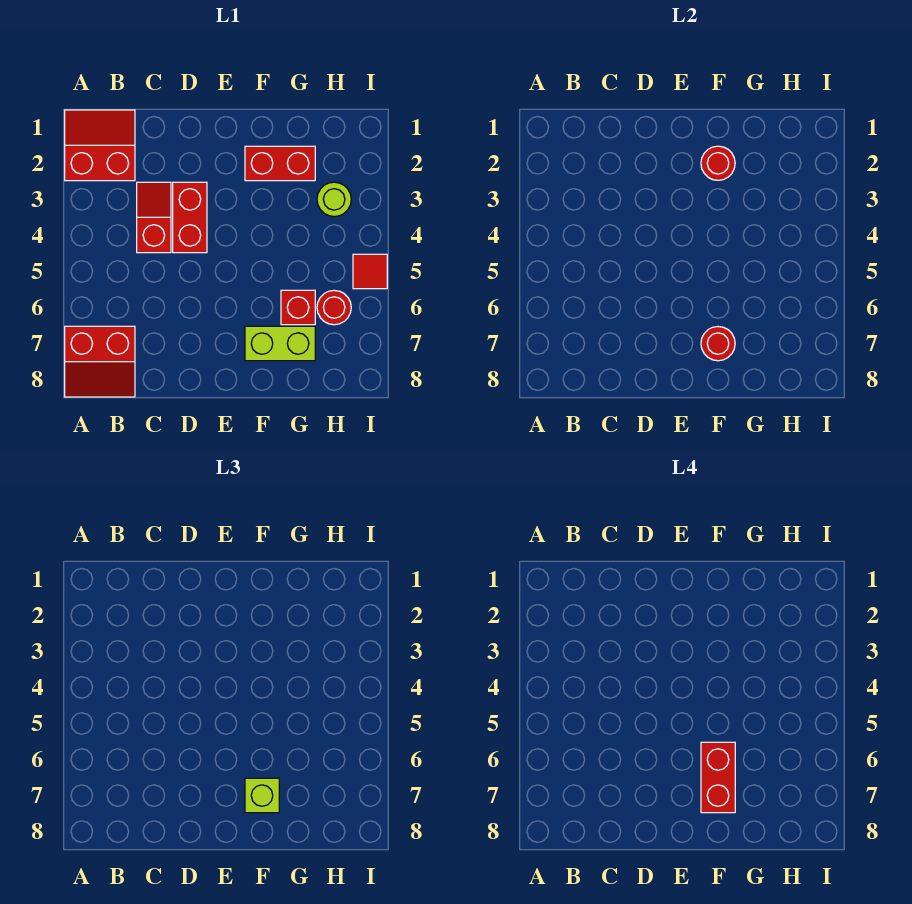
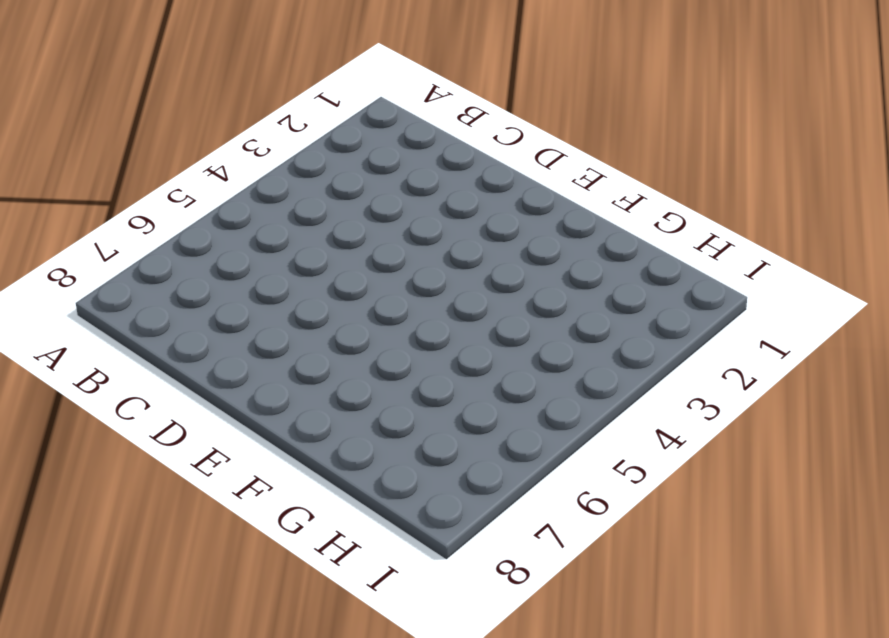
none -> red slope A1:B2 level 1 top 2
none -> red slope A7:B8 level 1 top 7
none -> red slope C3:C4 level 1 top 4

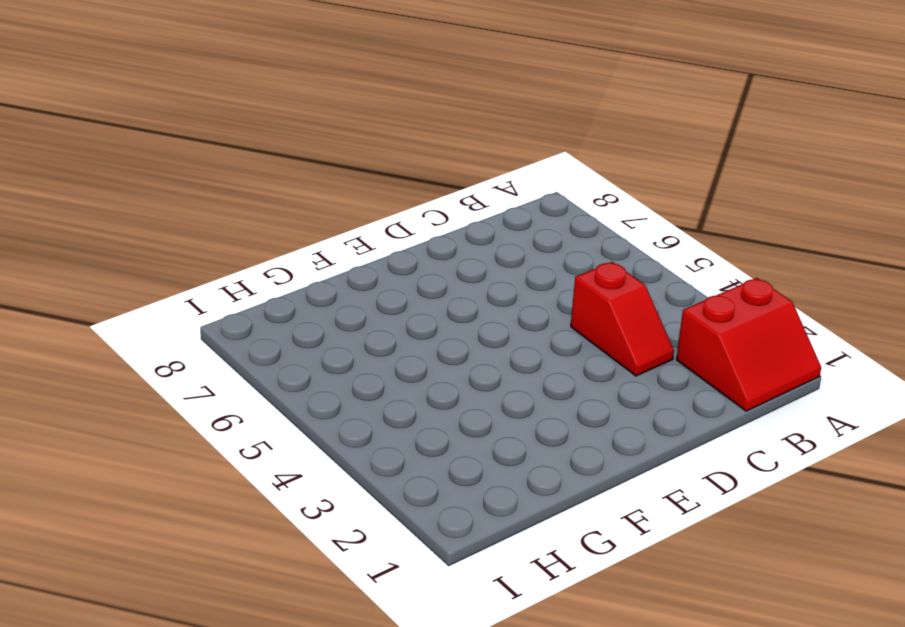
none -> red slope A7:B8 level 1 top 7
none -> red brick D3:D4 level 1
none -> red brick F2:G2 level 1

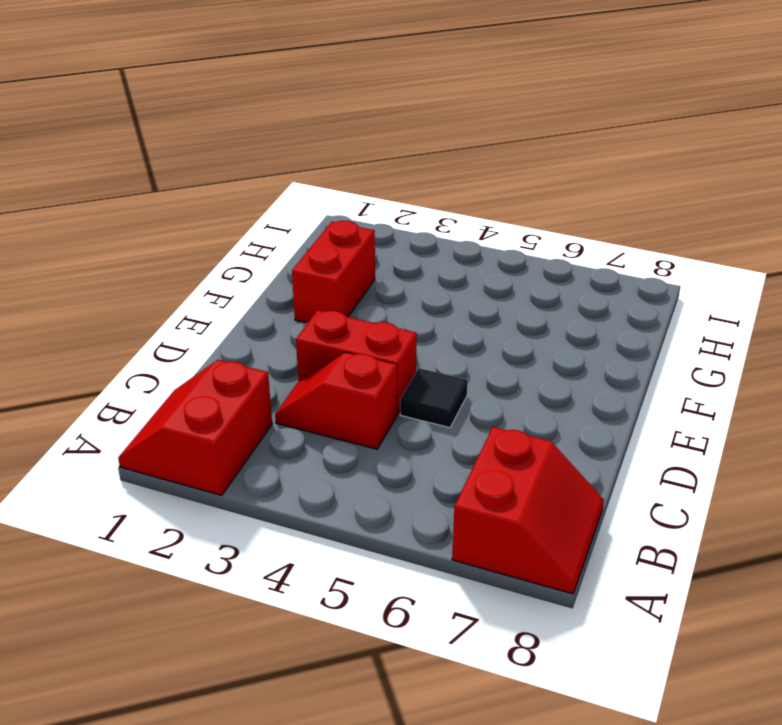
black tile D5 level 1 -> none
none -> lime brick F7:G7 level 1
none -> red brick G6 level 1
none -> lime round brick H3 level 1

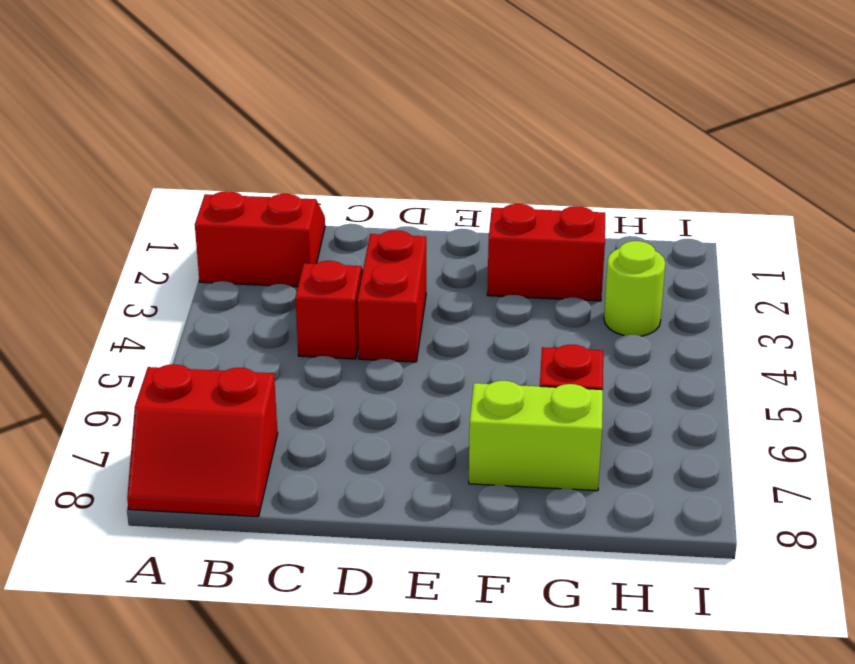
none -> red round brick H6 level 1
none -> red tile I5 level 1
none -> red round brick F2 level 2

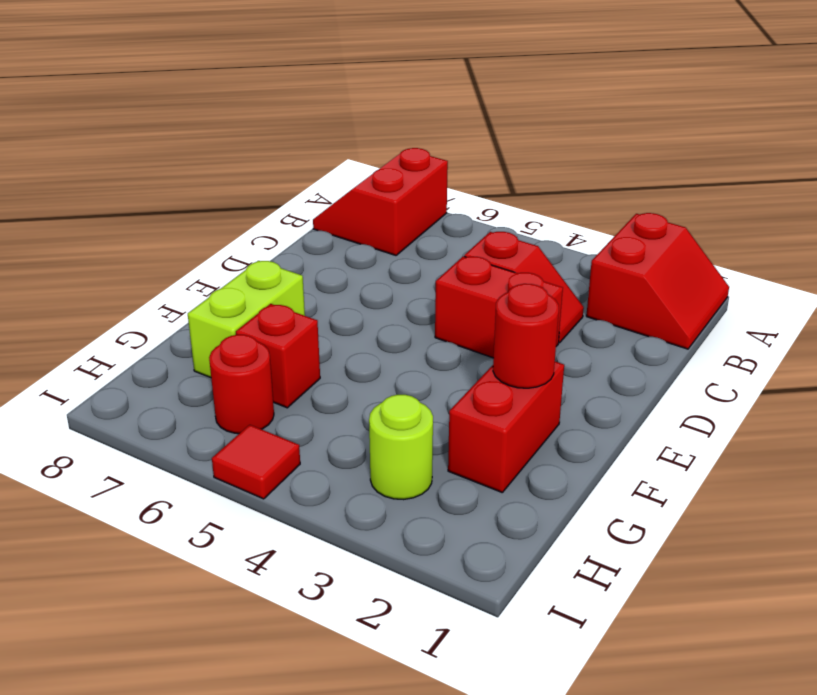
none -> red round brick F7 level 2
none -> lime brick F7 level 3
none -> red brick F6:F7 level 4

